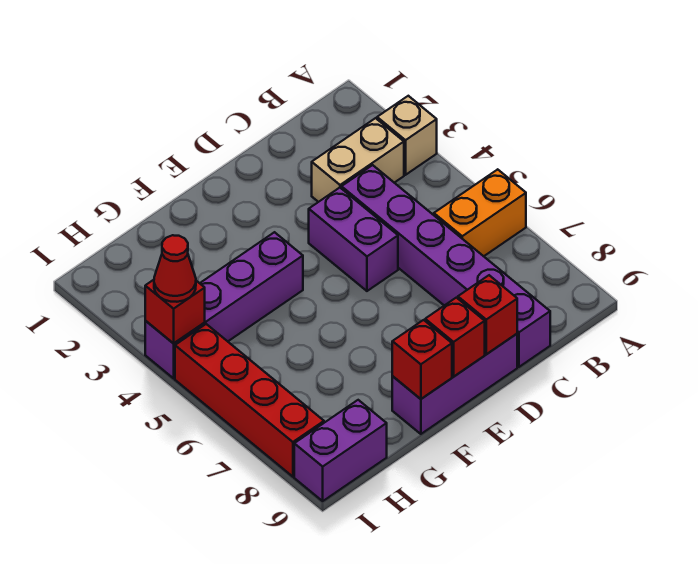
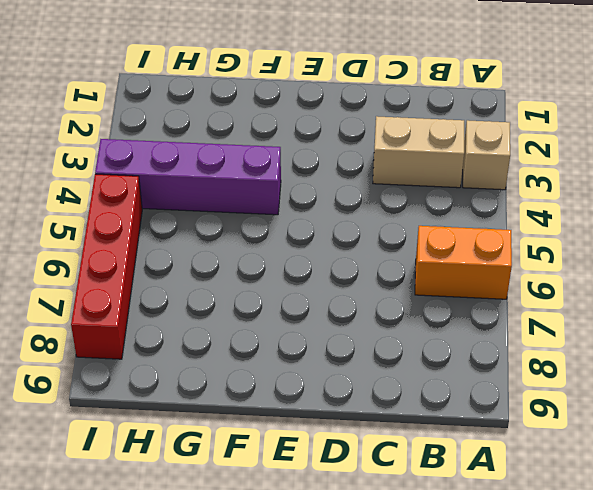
none -> purple brick C4:C9 level 1
none -> purple brick D4:D5 level 1
none -> purple brick D9:F9 level 1

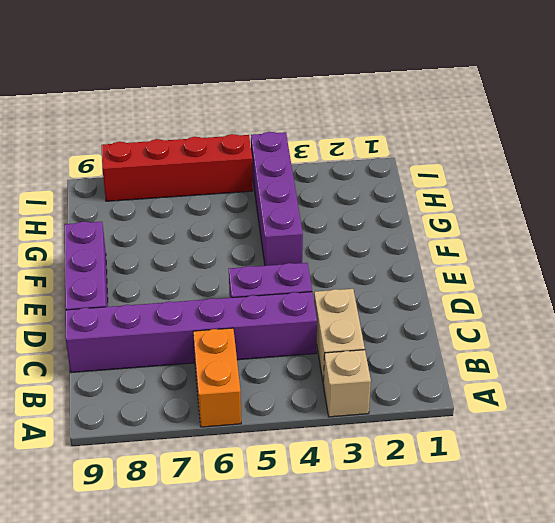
none -> purple brick H9:I9 level 1
none -> red brick D9 level 2
none -> red brick E9 level 2

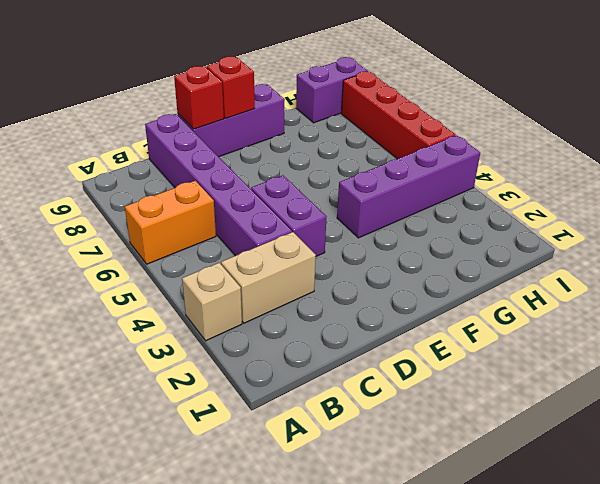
none -> red brick F9 level 2
none -> red brick I4 level 2
none -> red cone I4 level 3

